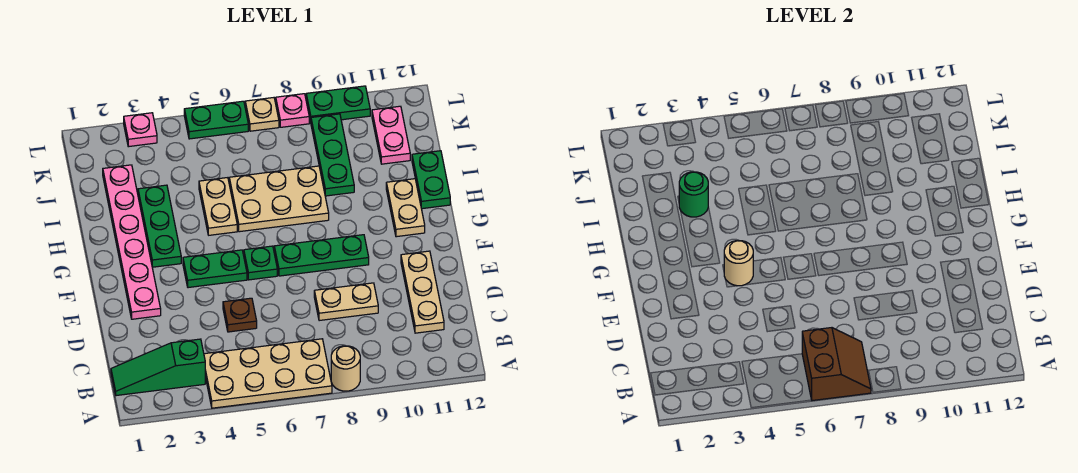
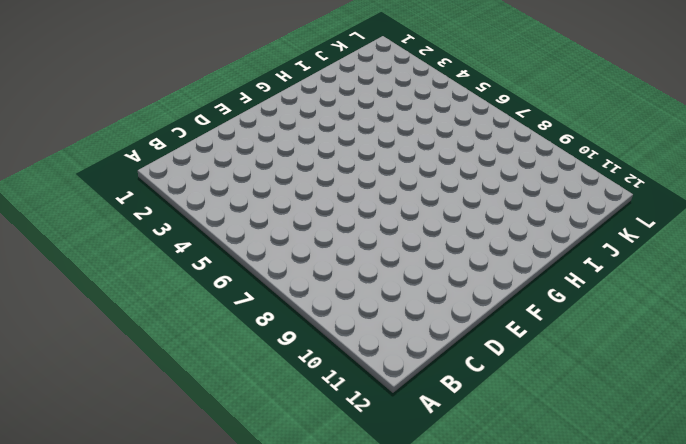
none -> tan plate A4:B7 level 1
none -> tan round brick A8 level 1
none -> green slope B1:B3 level 1 top 3

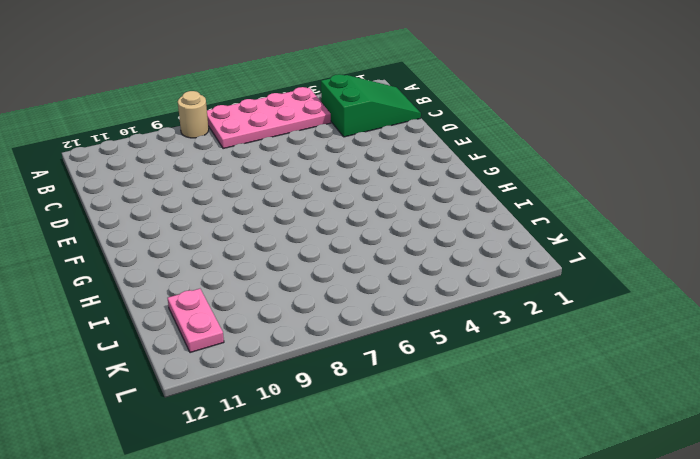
pink plate A4:B7 level 1 -> tan plate A4:B7 level 1
green slope B1:C3 level 1 top 3 -> green slope B1:B3 level 1 top 3
none -> tan plate C11:E11 level 1
none -> brown plate D5 level 1
none -> tan plate D8:D9 level 1

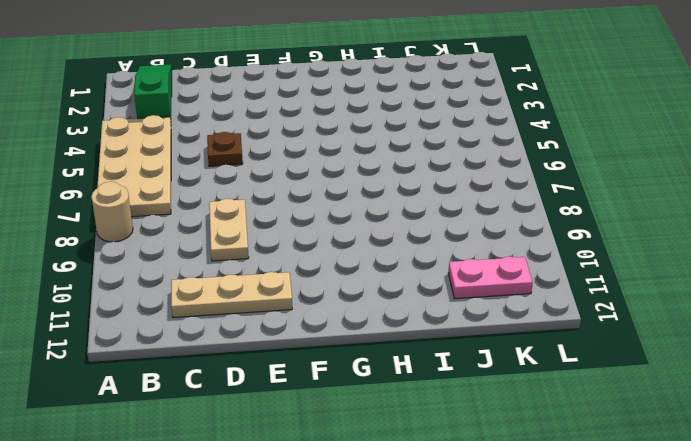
none -> pink plate E2:J2 level 1
none -> green plate F4:F5 level 1
none -> green plate F6 level 1

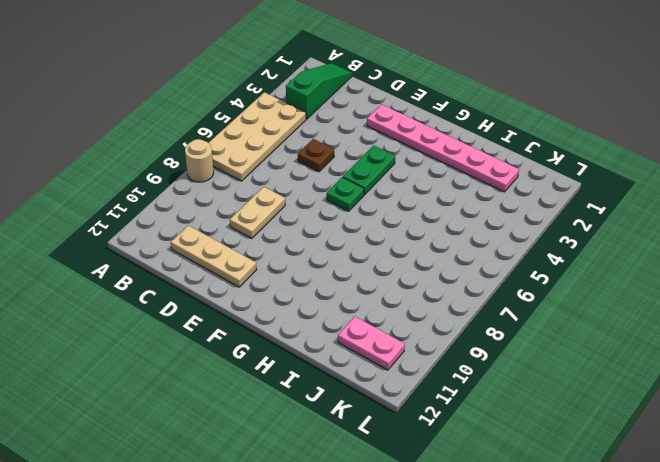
none -> green plate F7:F9 level 1
none -> green plate G3:I3 level 1
none -> tan plate G11:H11 level 1

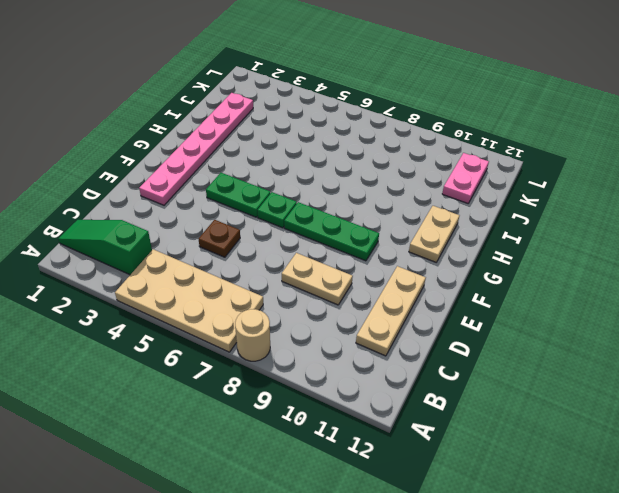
none -> green plate G3:I3 level 1
none -> tan plate H5:I5 level 1
none -> tan plate H6:I8 level 1

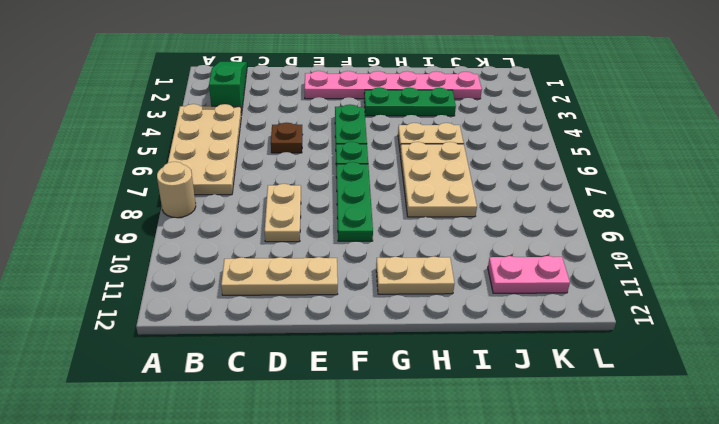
none -> green plate H12:I12 level 1
none -> green plate I9:K9 level 1
none -> pink plate L3 level 1

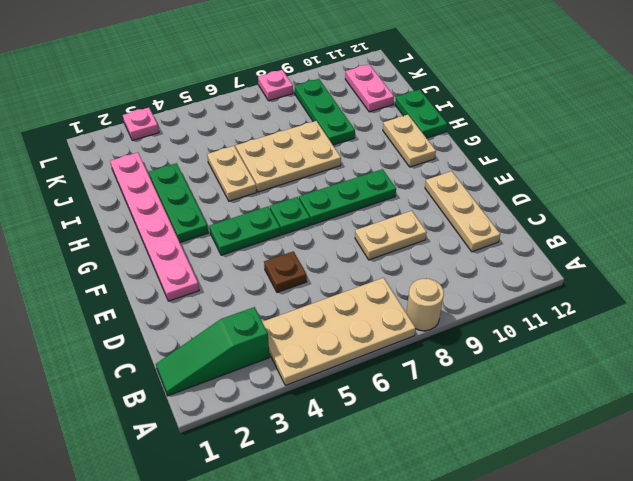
none -> green plate L5:L6 level 1
none -> tan plate L7 level 1
none -> green plate L9:L10 level 1

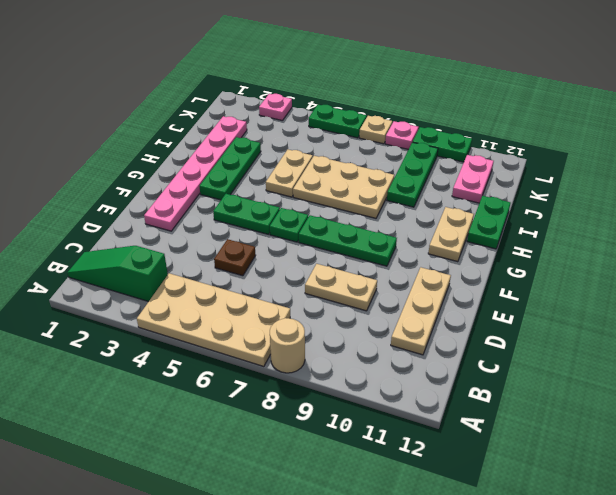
none -> brown slope A6:B7 level 2 top 6
none -> tan round brick F4 level 2
none -> green round brick I3 level 2

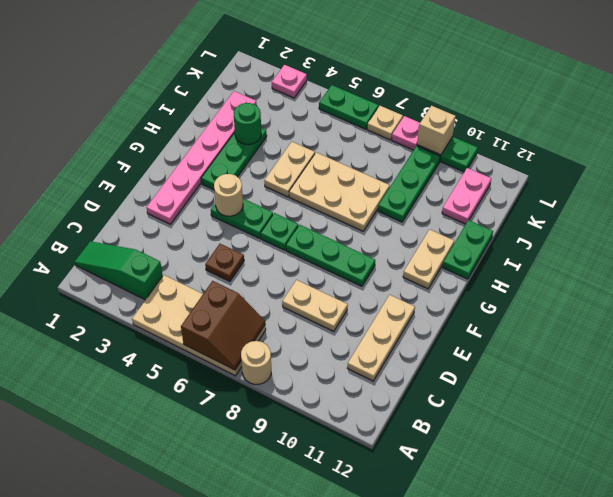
tan brick L9 level 2 -> none

